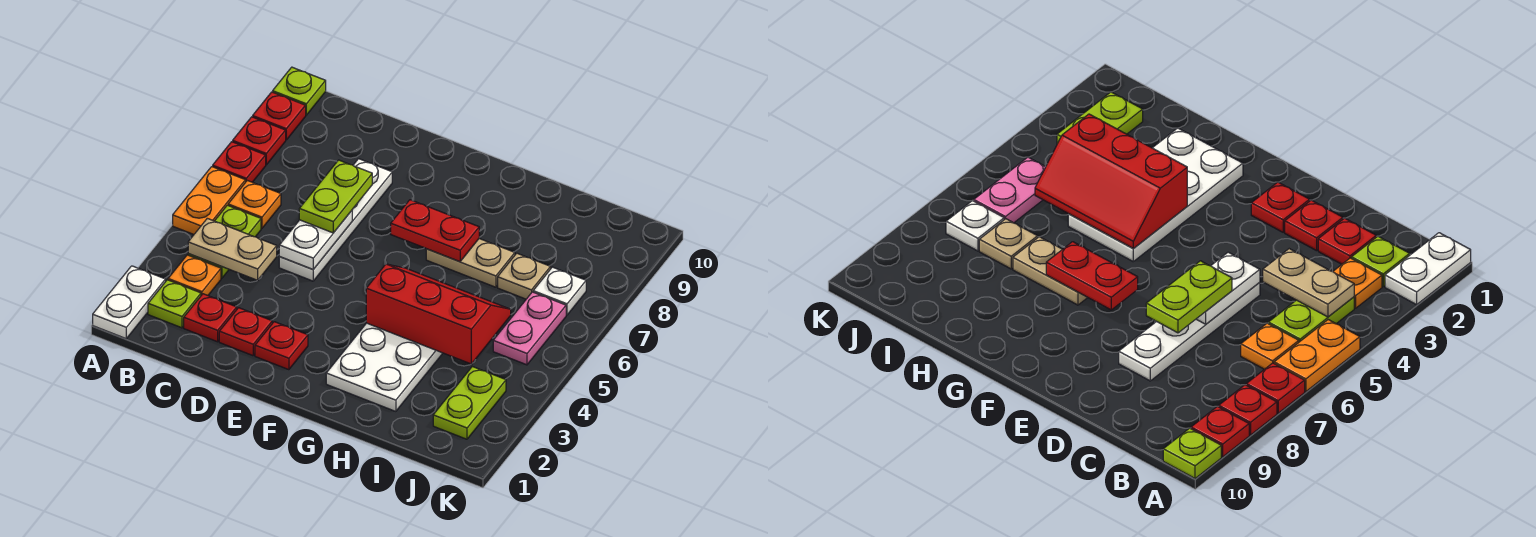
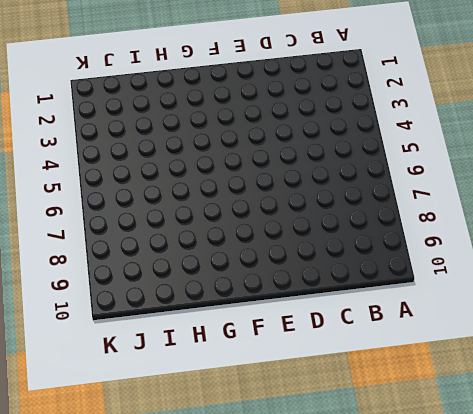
none -> white plate A1:A2 level 1
none -> orange plate A5:A6 level 1
none -> red plate A7 level 1

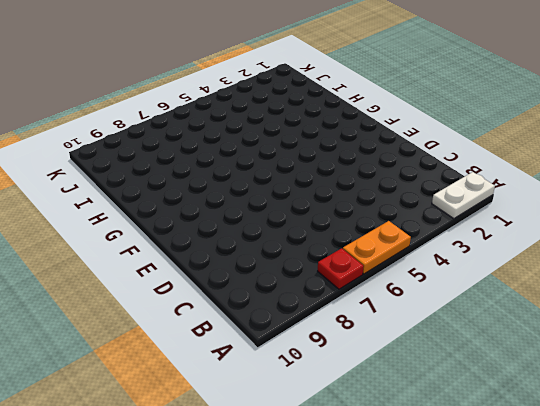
none -> red plate A8 level 1
none -> red plate A9 level 1
none -> lime plate A10 level 1

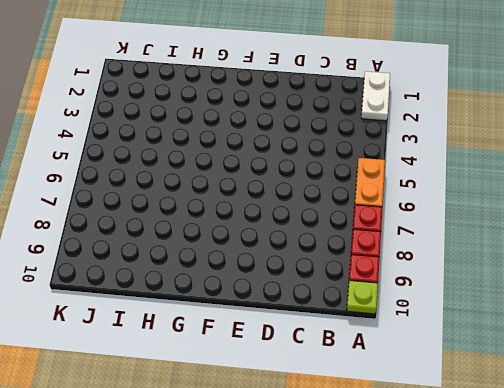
none -> lime plate B2 level 1
none -> orange plate B3 level 1
none -> lime plate B4:B5 level 1

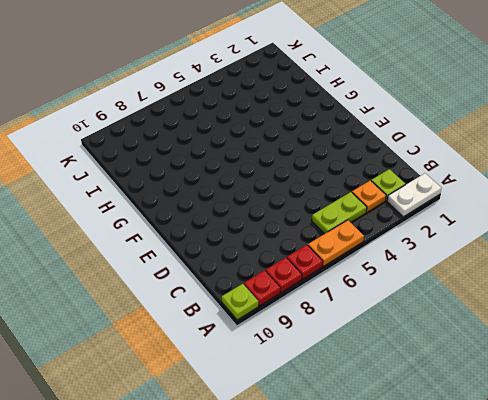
none -> orange plate B6 level 1
none -> red plate C2 level 1
none -> red plate D2 level 1

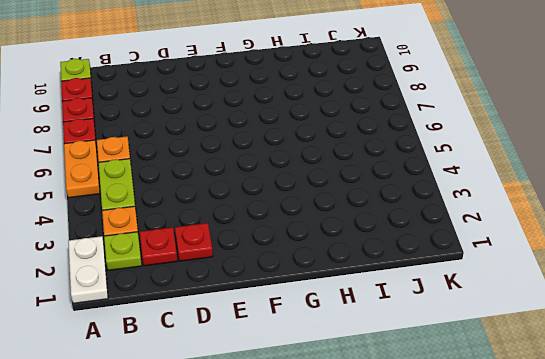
none -> white plate D5:D8 level 1
none -> red plate E2 level 1
none -> white plate G2:H5 level 1

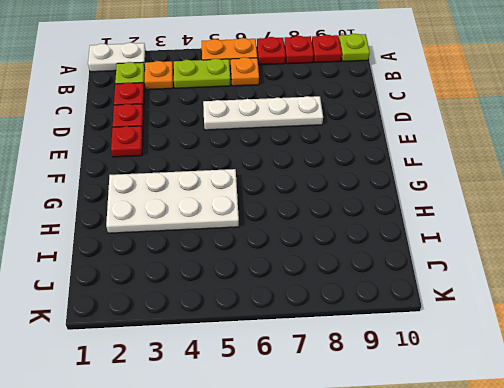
none -> tan plate G7:H7 level 1
none -> tan plate I7 level 1
none -> lime plate J2:J3 level 1

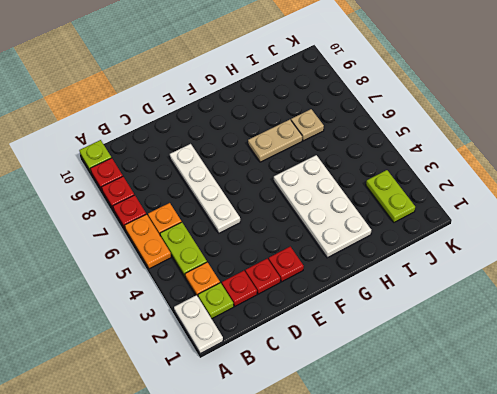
none -> pink plate J5:J6 level 1
none -> white plate J7 level 1
none -> tan plate B4:C4 level 2

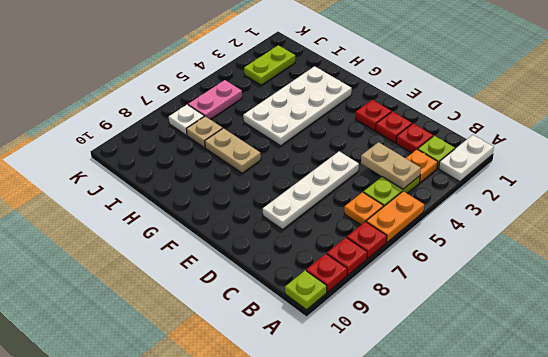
none -> white plate D5:D6 level 2
none -> red plate F7:G7 level 2
none -> red slope G4:I5 level 2 top 4

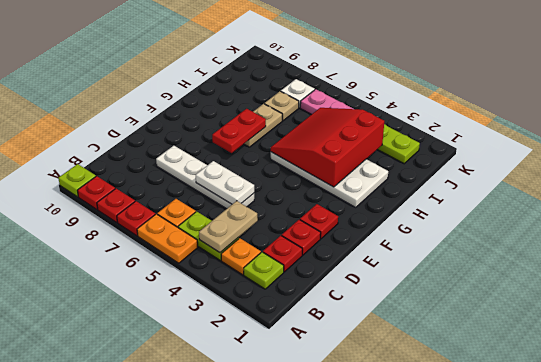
red slope G3:I5 level 2 top 3 -> red slope G4:I5 level 2 top 4
none -> white plate A1:A2 level 1
none -> lime plate D6:D7 level 3

